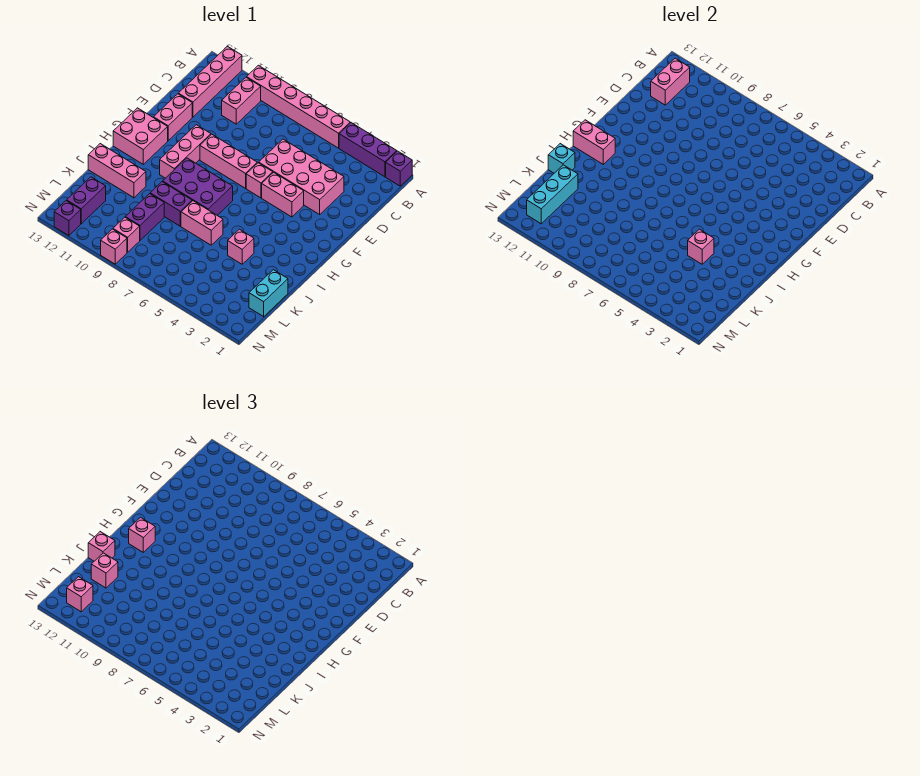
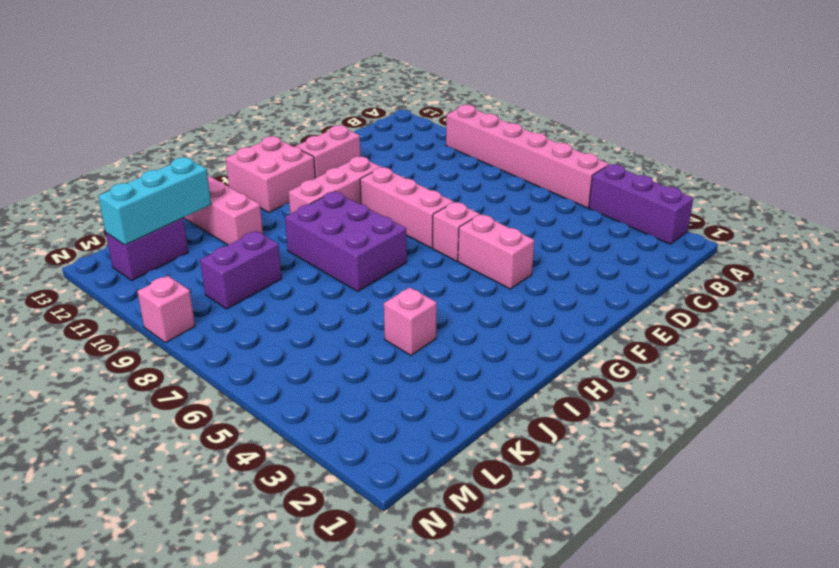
none -> purple brick A1 level 1
none -> pink brick A12:D12 level 1
none -> pink brick B10:C10 level 1
none -> pink brick D3:E6 level 1

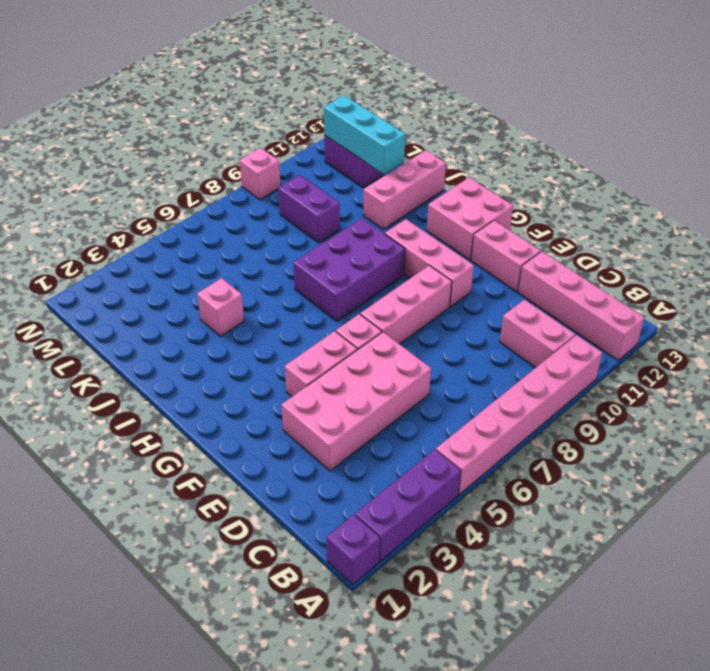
none -> pink brick J6:J7 level 1
none -> purple brick J8:J9 level 1
none -> cyan brick K1:L1 level 1
none -> pink brick M9 level 1

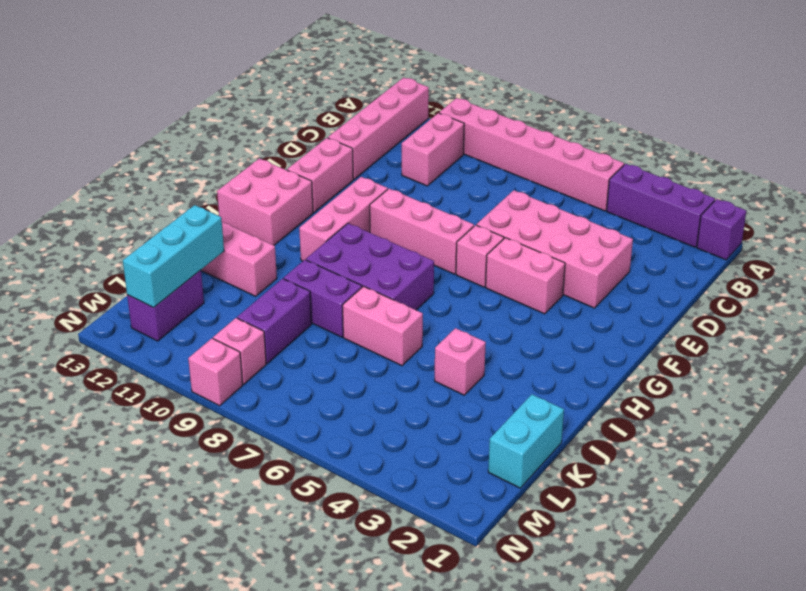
none -> purple brick N12 level 1
none -> pink brick B12:C12 level 2
none -> pink brick H12:H13 level 2
none -> pink brick J4 level 2

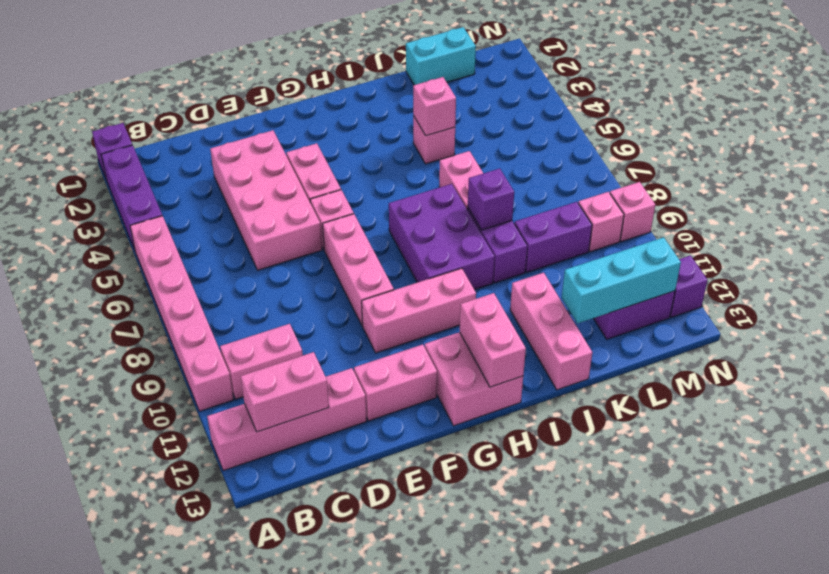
purple brick J8 level 2 -> none
none -> cyan brick J13 level 2
none -> pink brick H12 level 3
none -> pink brick J13 level 3
none -> pink brick K12 level 3

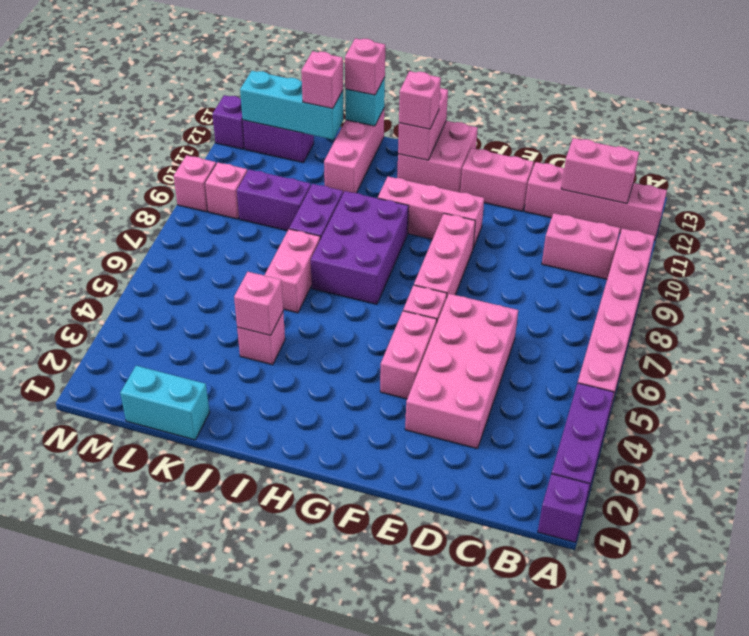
none -> pink brick M12 level 3

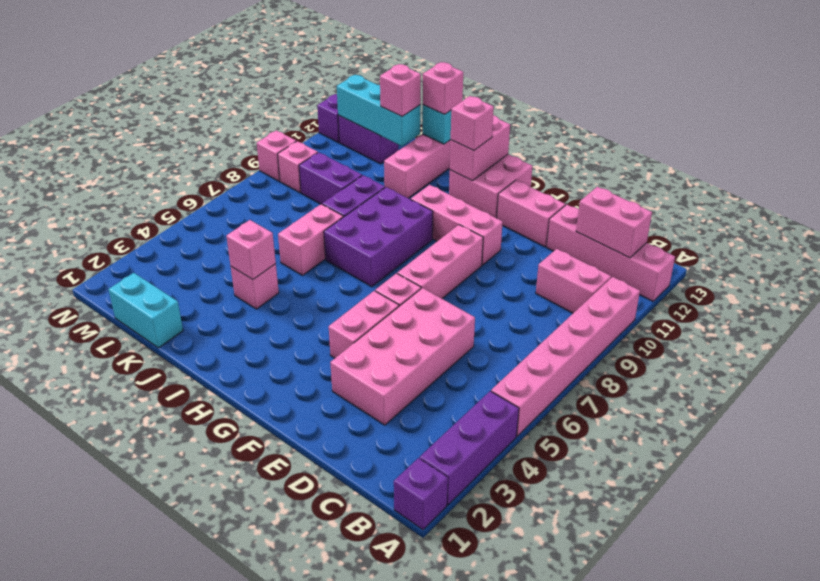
none -> pink brick M12 level 3

